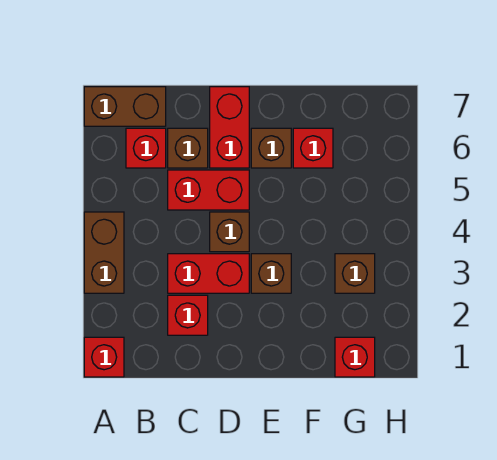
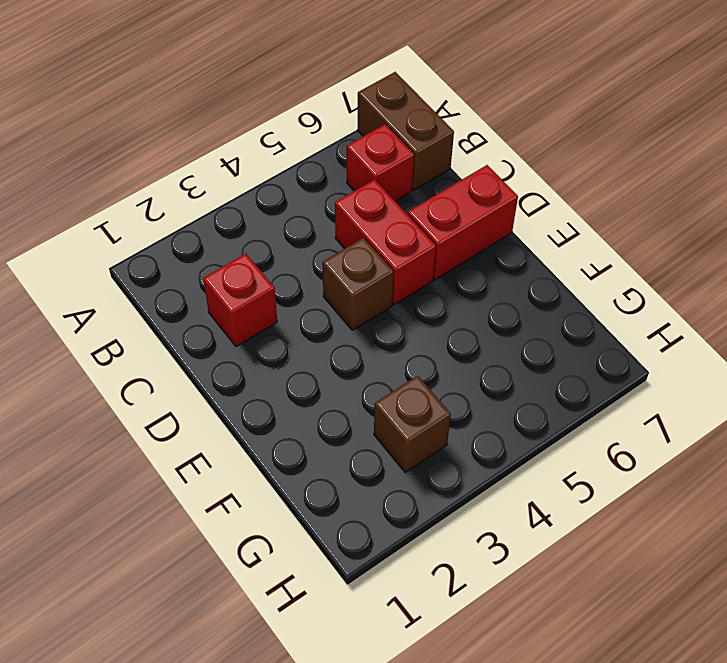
none -> red brick A1 level 1
none -> brown brick A3:A4 level 1
none -> red brick C3:D3 level 1

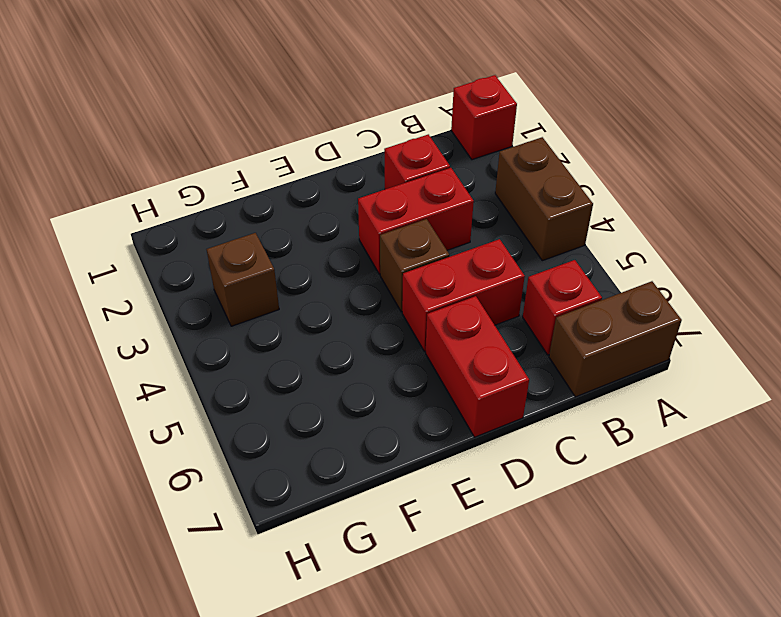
none -> brown brick C6 level 1
none -> brown brick E3 level 1
none -> brown brick E6 level 1

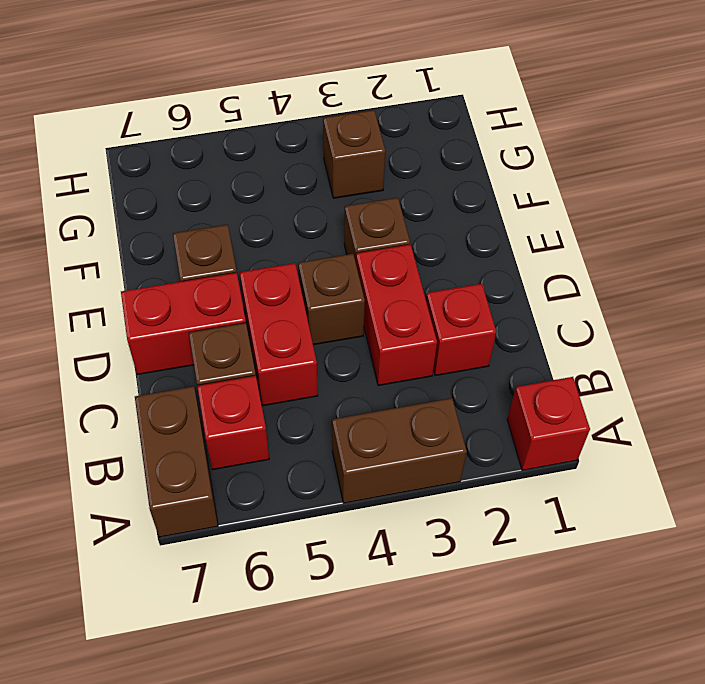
none -> red brick F6 level 1
none -> red brick G1 level 1

